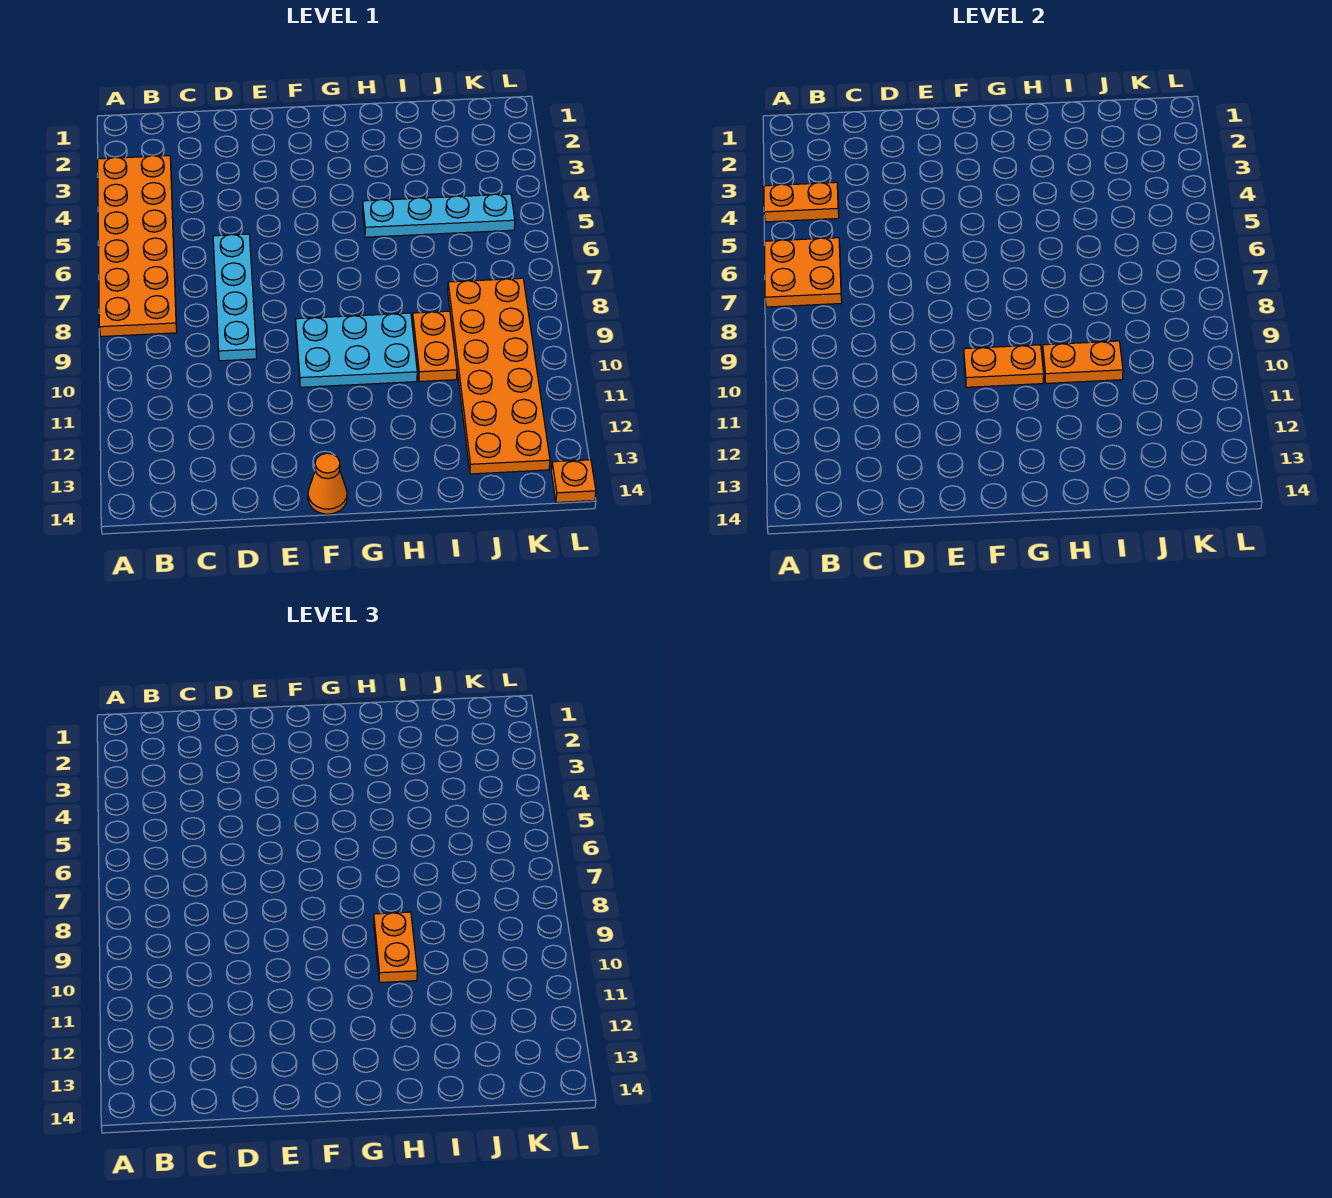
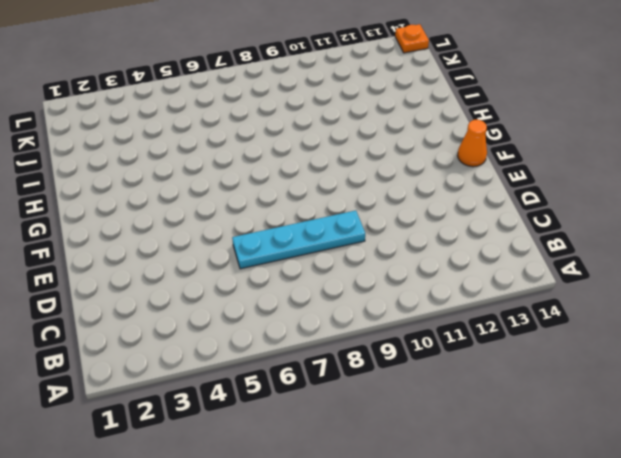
none -> orange plate A3:B8 level 1
none -> cyan plate F9:H10 level 1
none -> cyan plate H5:K5 level 1

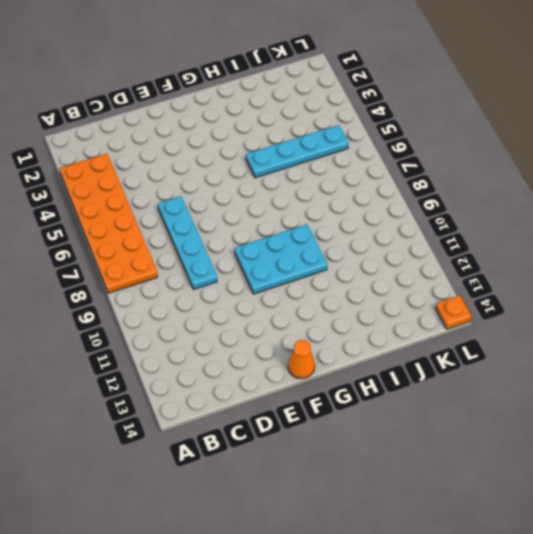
none -> orange plate I9:I10 level 1
none -> orange plate J8:K13 level 1
none -> orange plate A4:B4 level 2

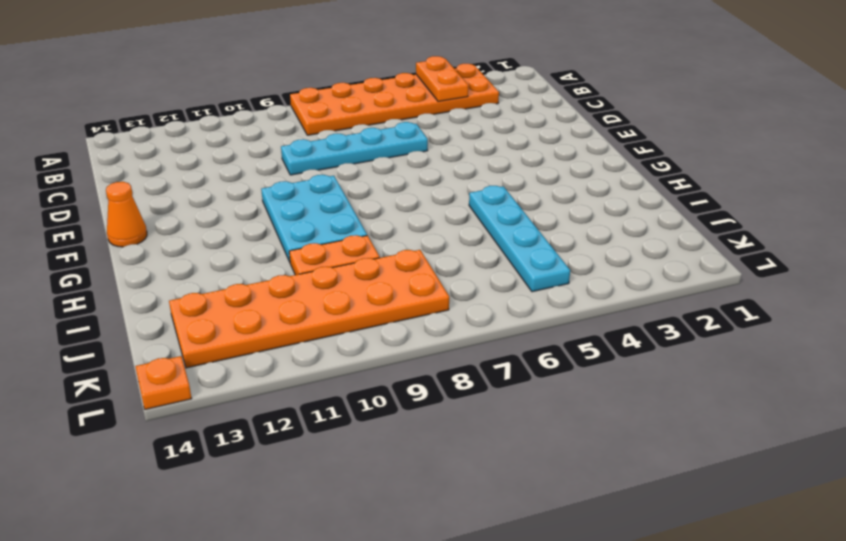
none -> orange plate A6:B7 level 2
none -> orange plate F10:G10 level 2
none -> orange plate H10:I10 level 2

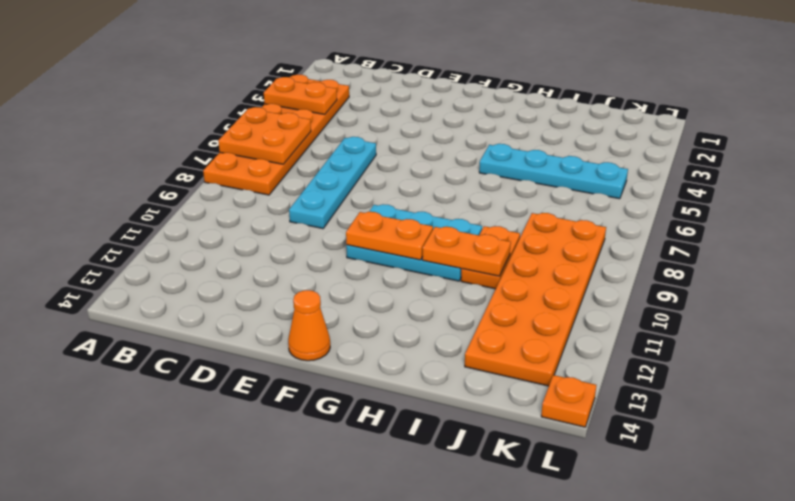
none -> orange plate H9:H10 level 3

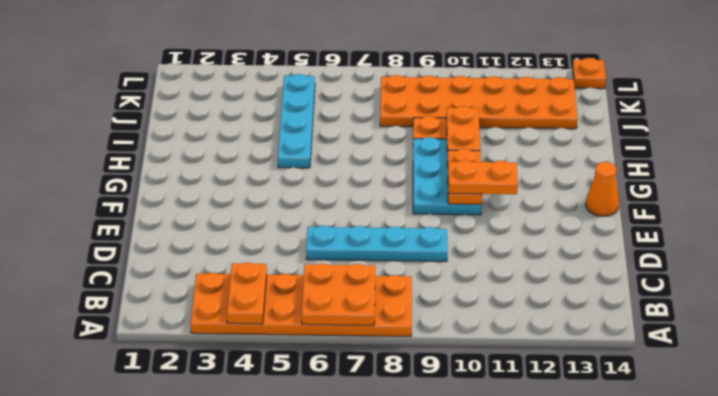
orange plate F10:F11 level 3 -> orange plate H9:H10 level 3

